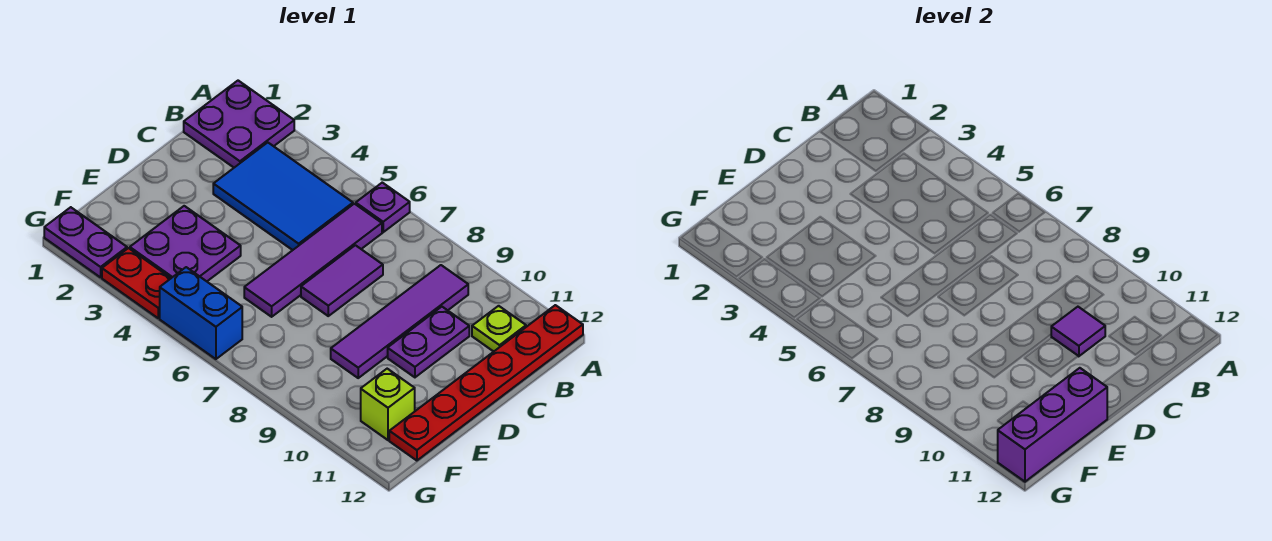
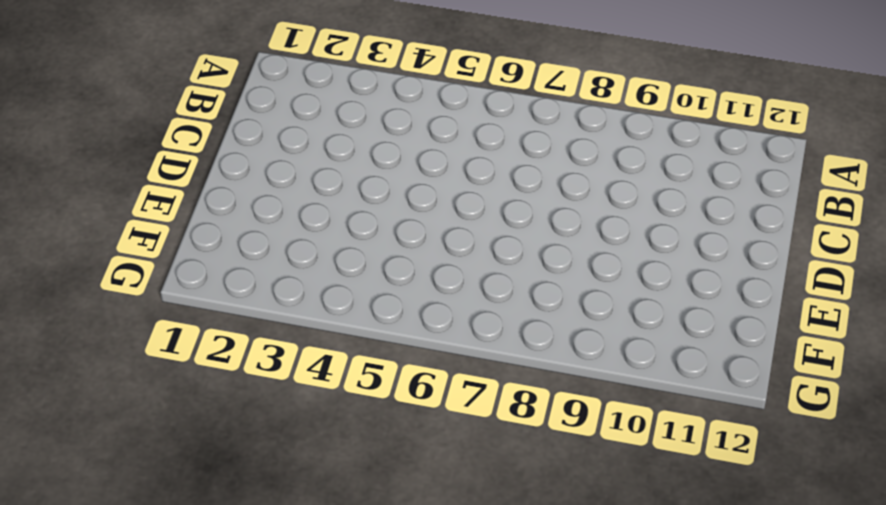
none -> purple plate A1:B2 level 1
none -> purple plate A6 level 1
none -> red plate A12:F12 level 1

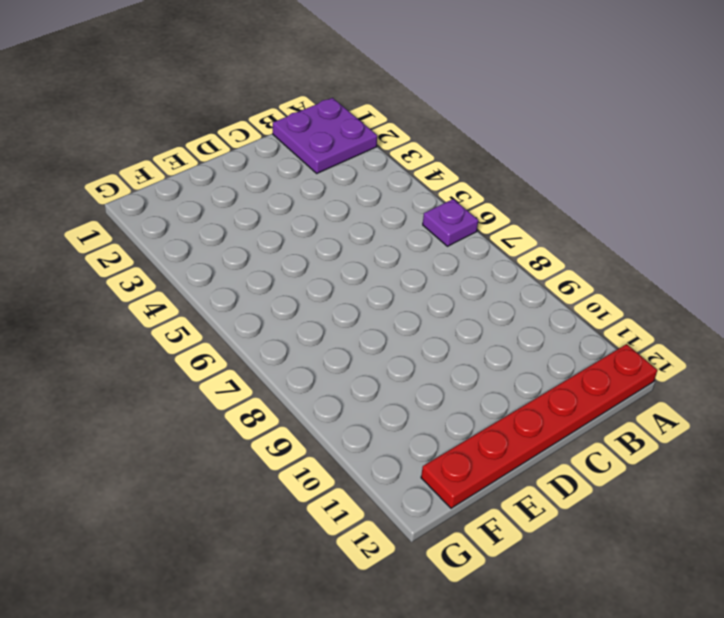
none -> blue tile B3:C5 level 1
none -> purple tile B6:E6 level 1
none -> purple tile B9:E9 level 1

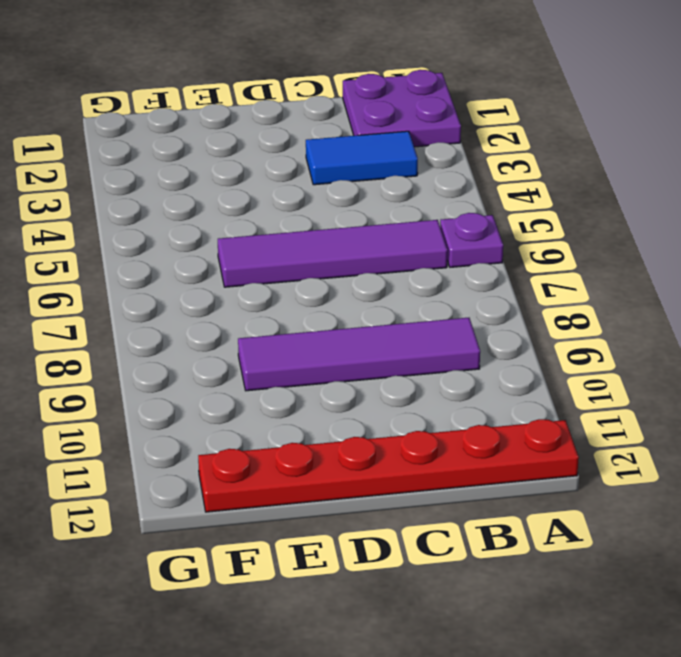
blue tile B3:C3 level 1 -> blue tile B3:C5 level 1
none -> lime plate B11 level 1
none -> purple tile C7:D7 level 1
none -> purple plate C10:D10 level 1

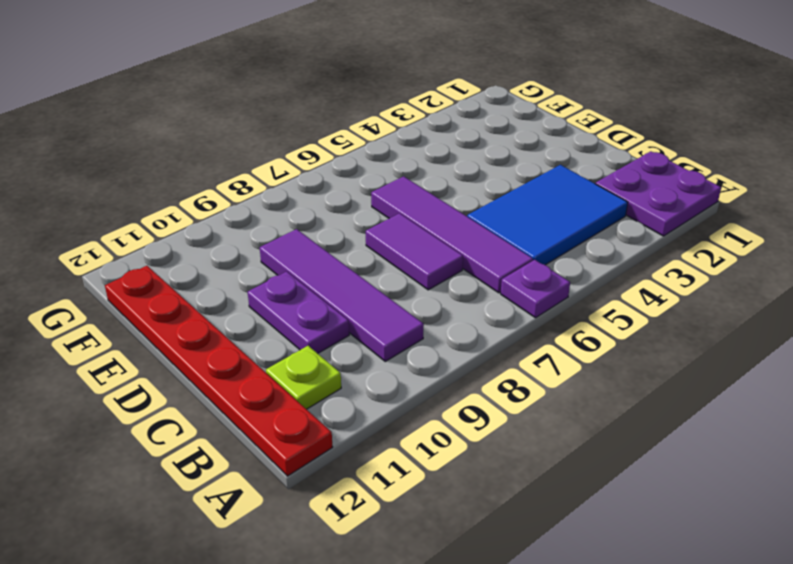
none -> purple plate E3:F4 level 1
none -> lime brick F11 level 1
none -> purple plate G1:G2 level 1

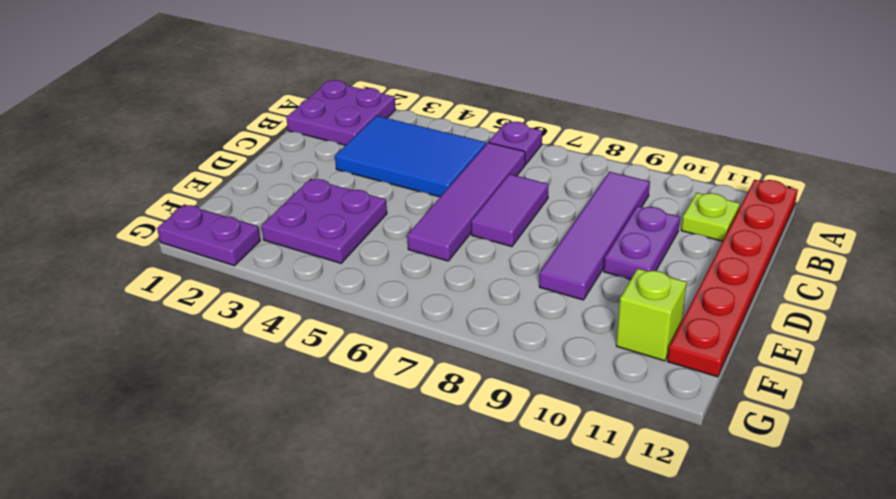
none -> red plate G3:G4 level 1
none -> blue brick G5:G6 level 1
none -> purple tile C10 level 2

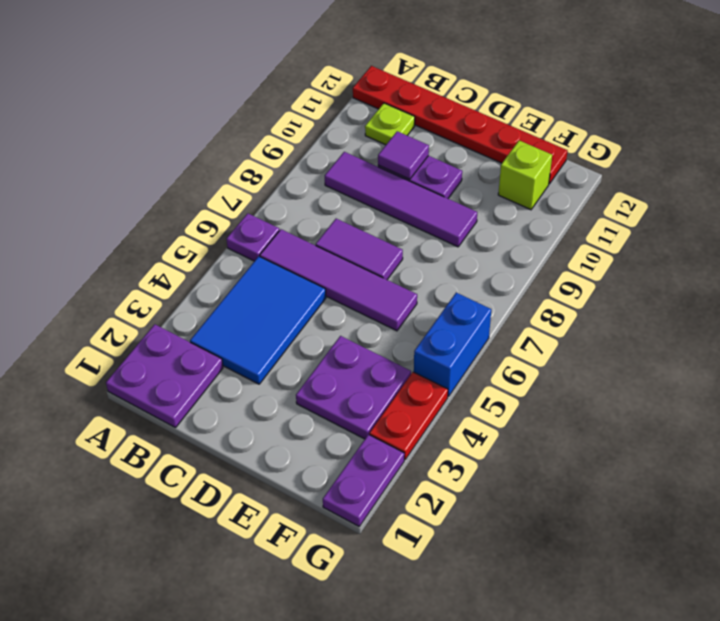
none -> purple brick E12:G12 level 2

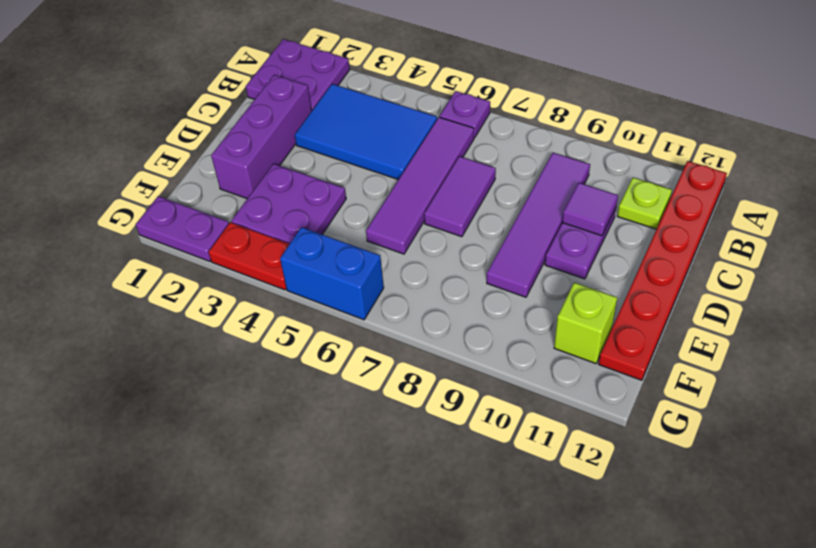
purple brick C2:E2 level 1 -> purple brick E12:G12 level 2

